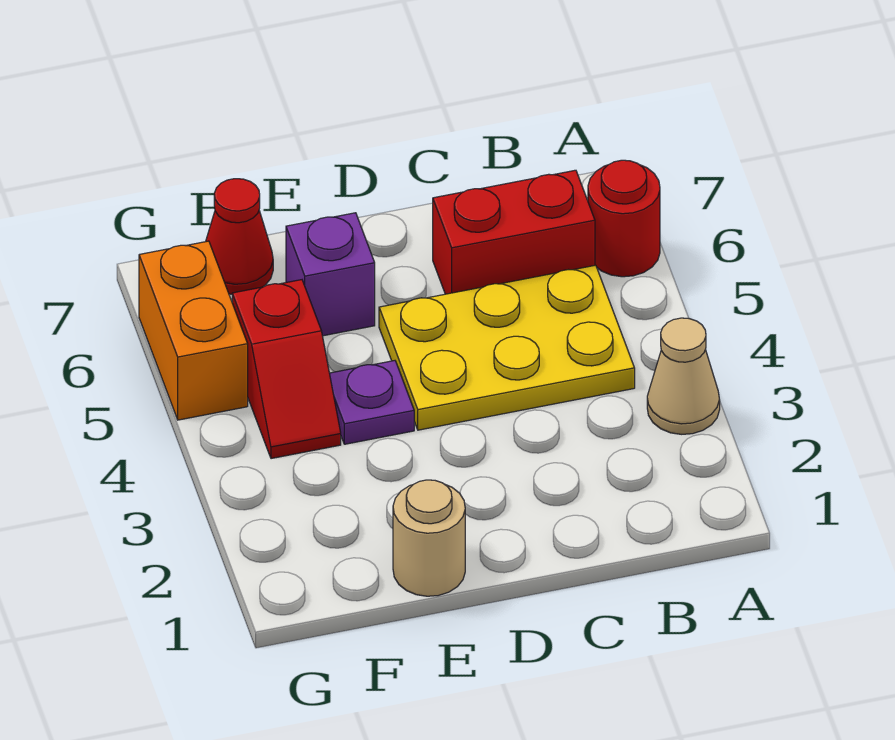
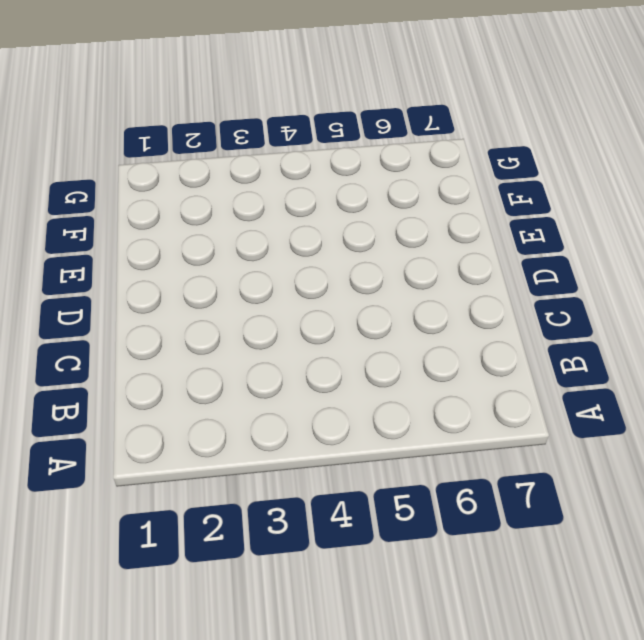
none -> tan cone A3 level 1
none -> red round brick A6 level 1

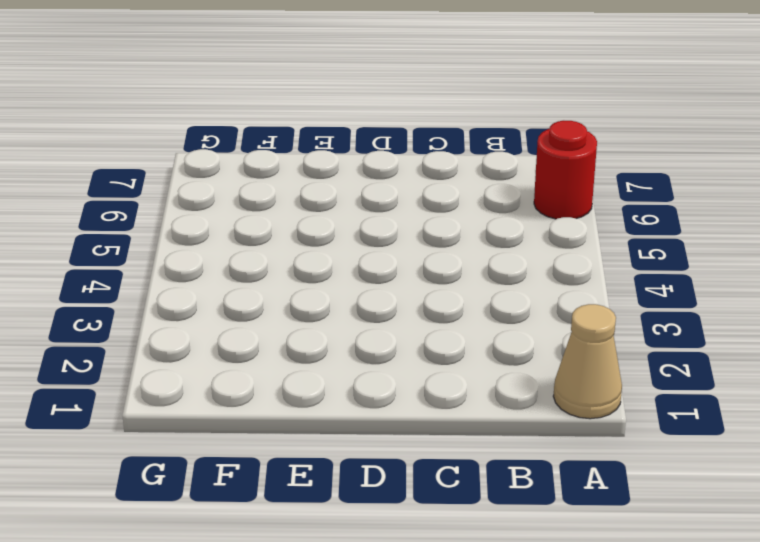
tan cone A1 level 1 -> tan cone A3 level 1
none -> yellow plate B4:D5 level 1
none -> red brick B6:C6 level 1

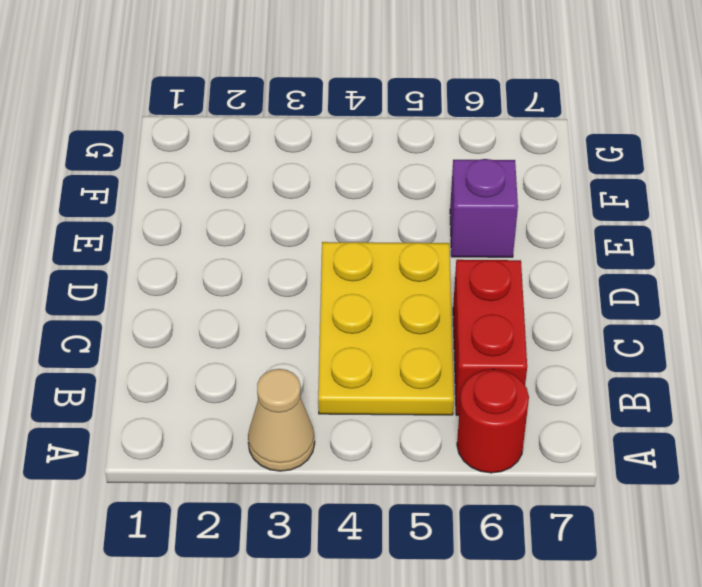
none -> tan round brick E1 level 1
none -> purple plate E4 level 1

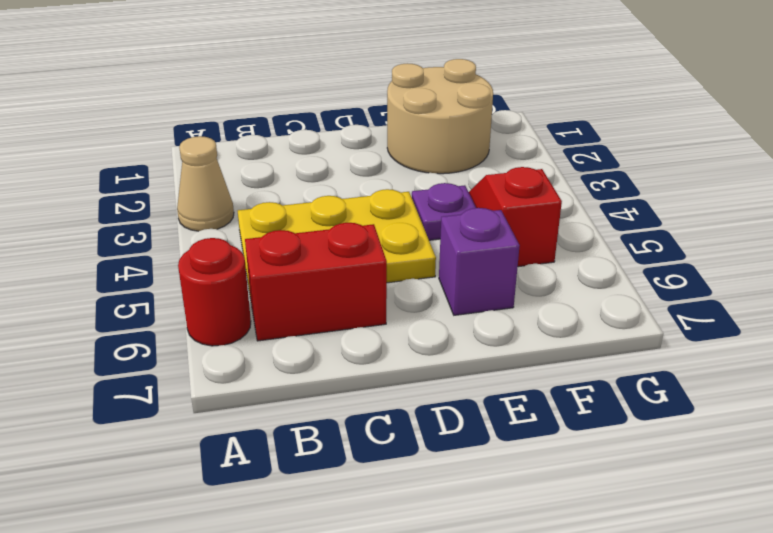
tan round brick E1:F2 level 1 -> tan round brick E1 level 1
none -> red cone F7 level 1
none -> orange brick G5:G6 level 1

